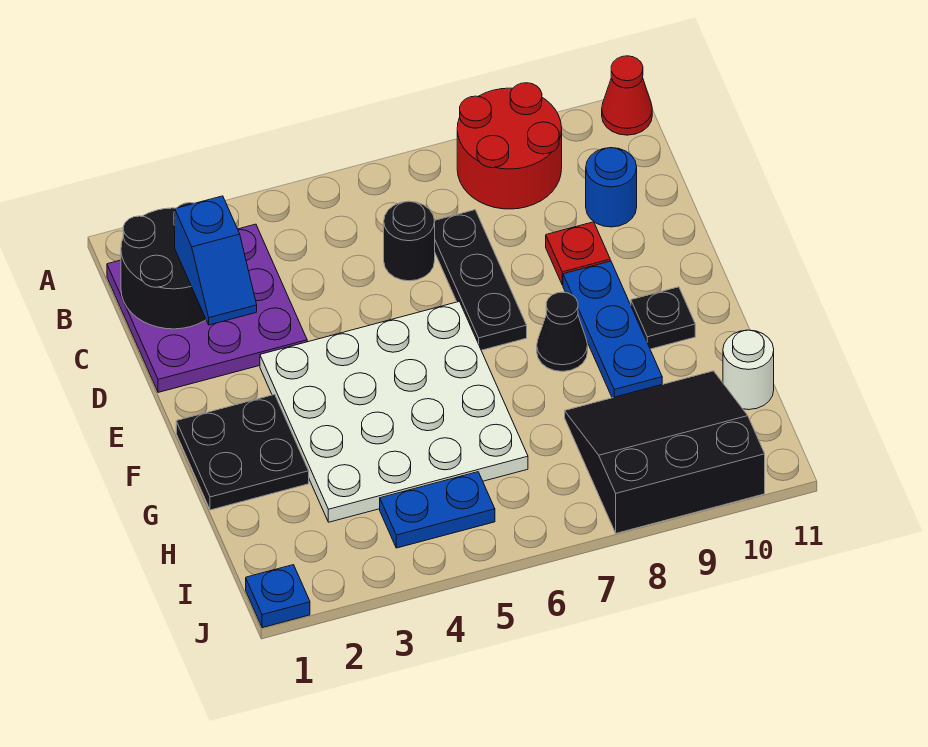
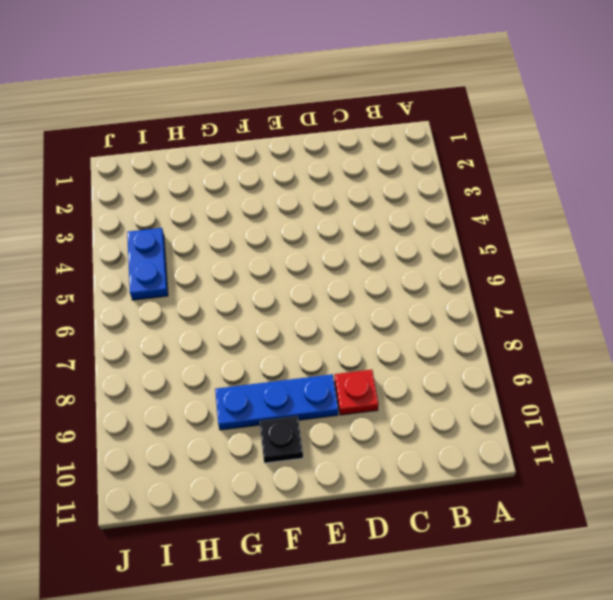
none -> red round brick A8:B9 level 1
none -> red cone A11 level 1
none -> purple plate B1:D3 level 1

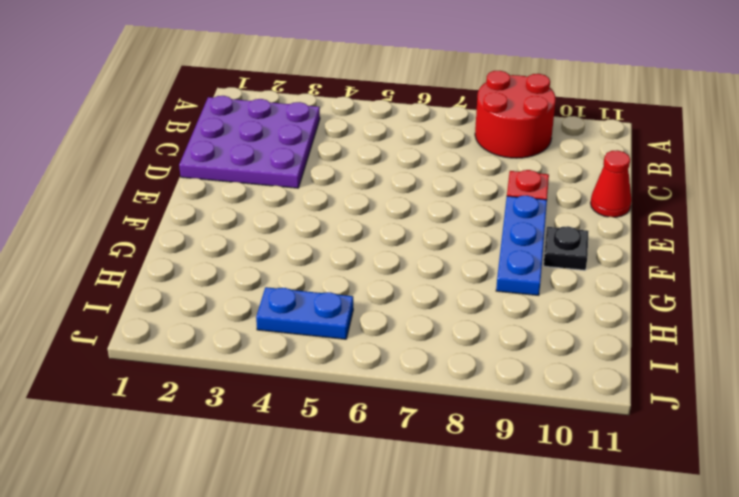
red cone D11 level 1 -> red cone A11 level 1
none -> black round brick C6 level 1
none -> black plate C7:E7 level 1
none -> blue round brick C10 level 1

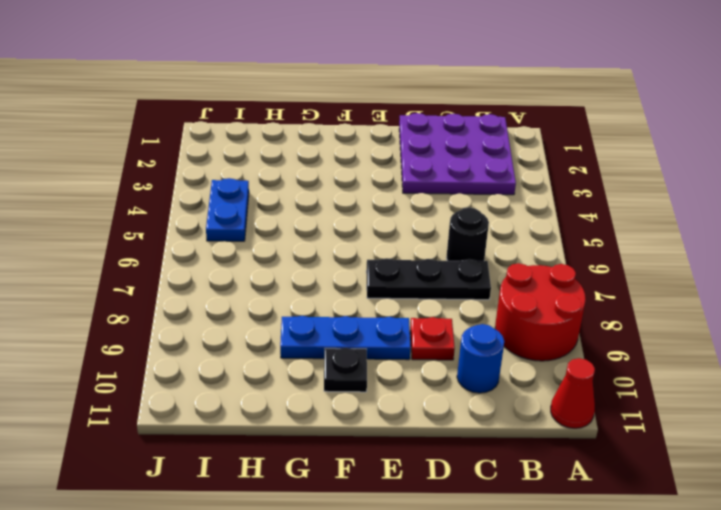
none -> white plate E3:H6 level 1
none -> black plate F1:G2 level 1
none -> black cone F8 level 1

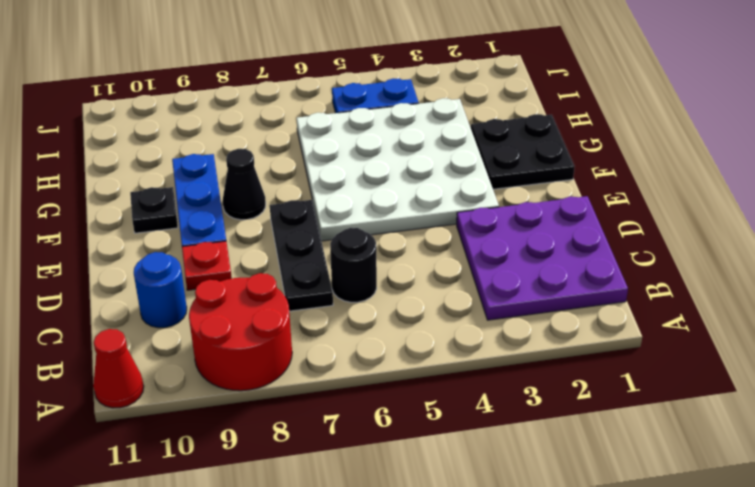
none -> black slope H8:J10 level 1 top J
none -> white round brick H11 level 1
none -> blue plate J1 level 1

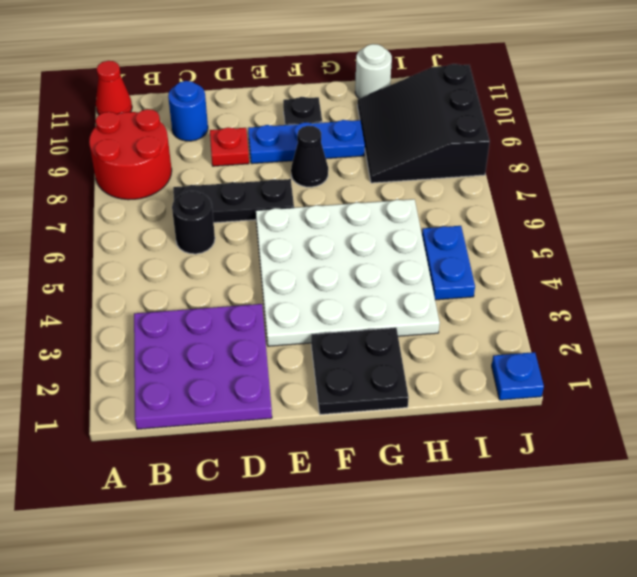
none -> black round brick B1:C2 level 2
none -> blue slope C2:D2 level 3 top C

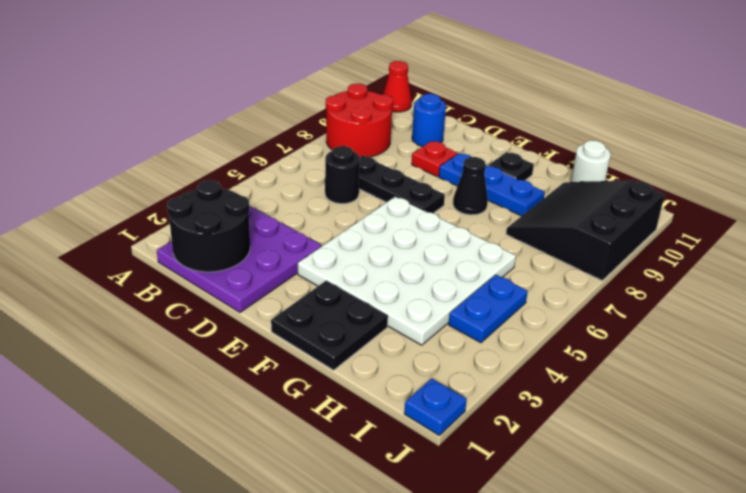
none -> blue slope C2:D2 level 3 top C

